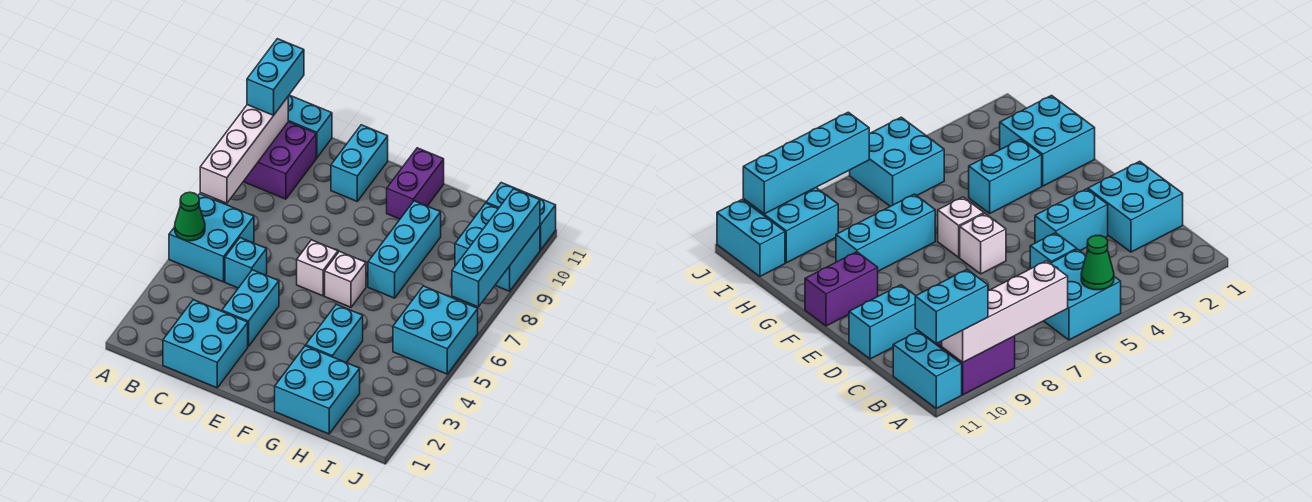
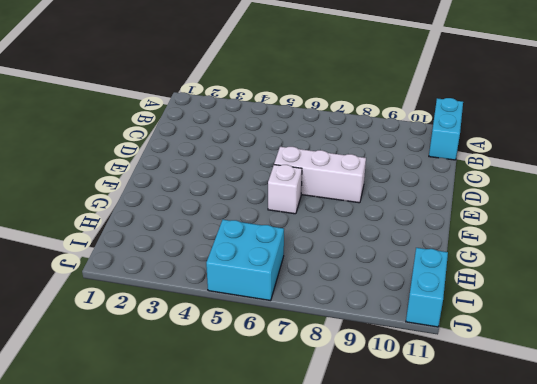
white brick E6:E8 level 1 -> white brick E6 level 1
none -> cyan brick A5:B6 level 1
none -> purple brick A9:B10 level 1
none -> cyan brick C1:D2 level 1

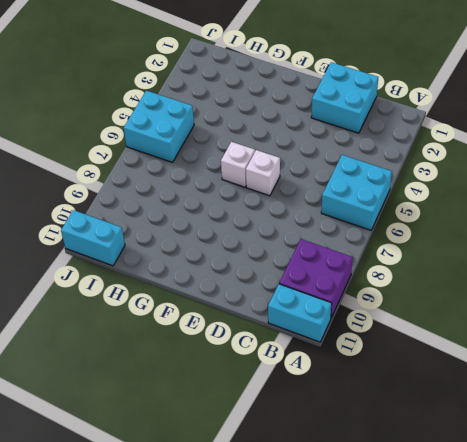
none -> cyan brick C5 level 1
none -> cyan brick D3:D4 level 1
none -> cyan brick D10:D11 level 1

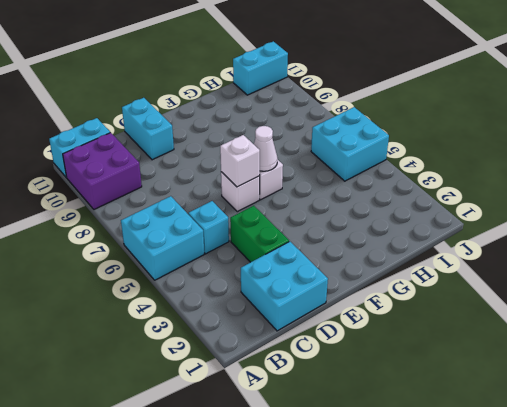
green brick D3:D4 level 1 -> cyan brick D3:D4 level 1
white brick E6 level 2 -> none
white cone F6 level 2 -> none
none -> purple brick F10:F11 level 1
none -> cyan brick G1:H2 level 1
none -> cyan brick G3:G4 level 1

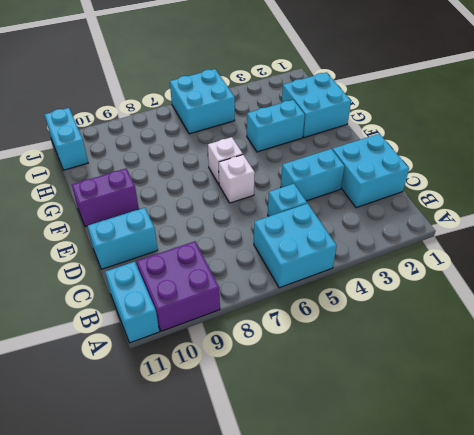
none -> cyan brick G7:G9 level 1
none -> cyan brick I9:J10 level 1
none -> green cone A5 level 2

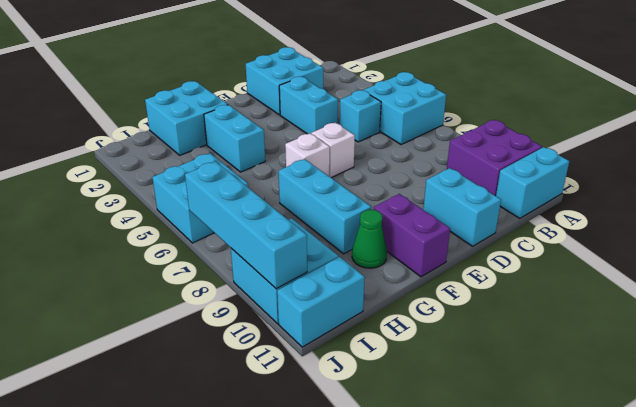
green cone G10 level 1 -> green cone A5 level 2
none -> white brick A7:A10 level 2
none -> cyan brick A10:A11 level 3

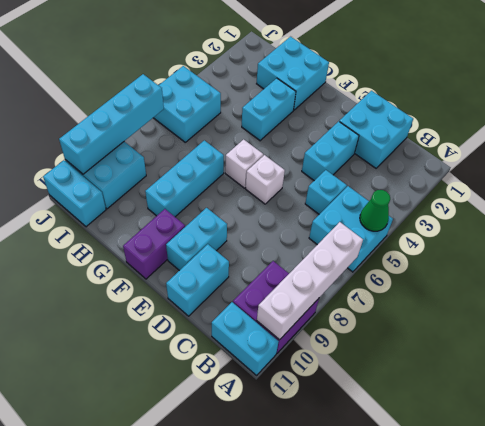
cyan brick E9:E10 level 1 -> cyan brick A10:A11 level 3

